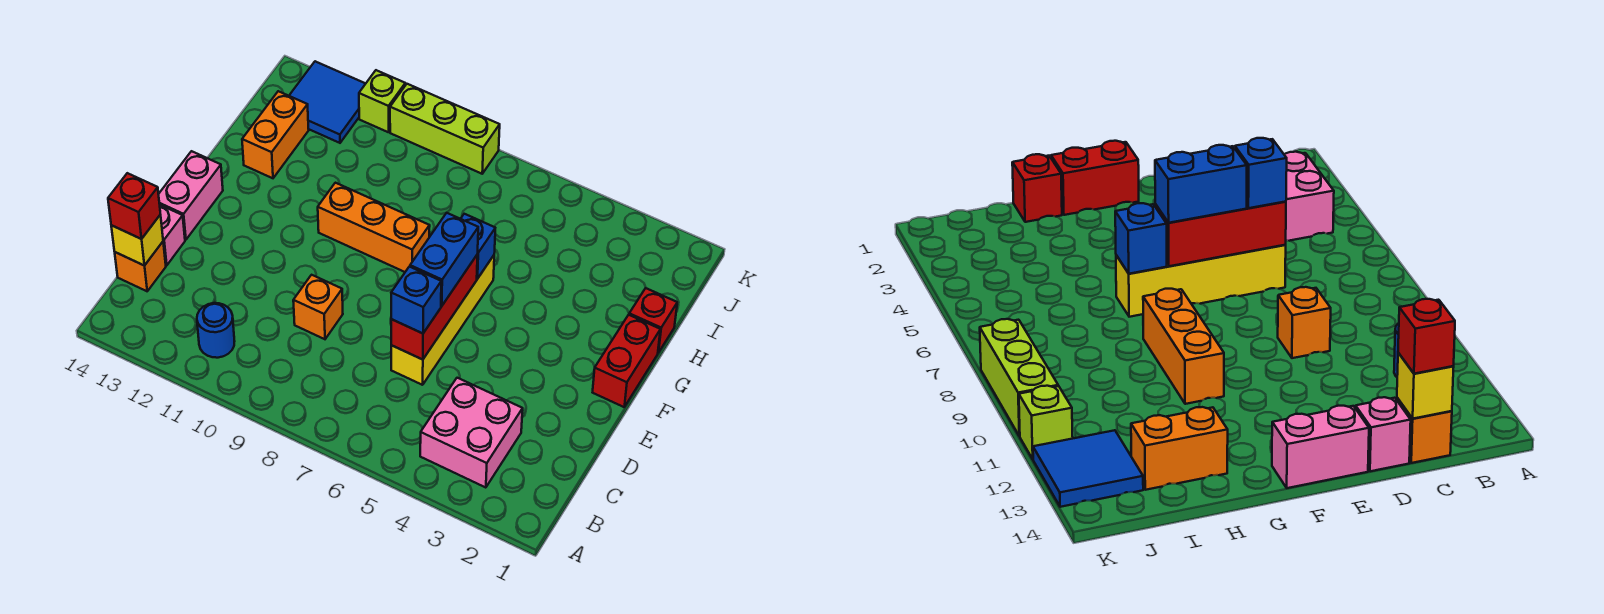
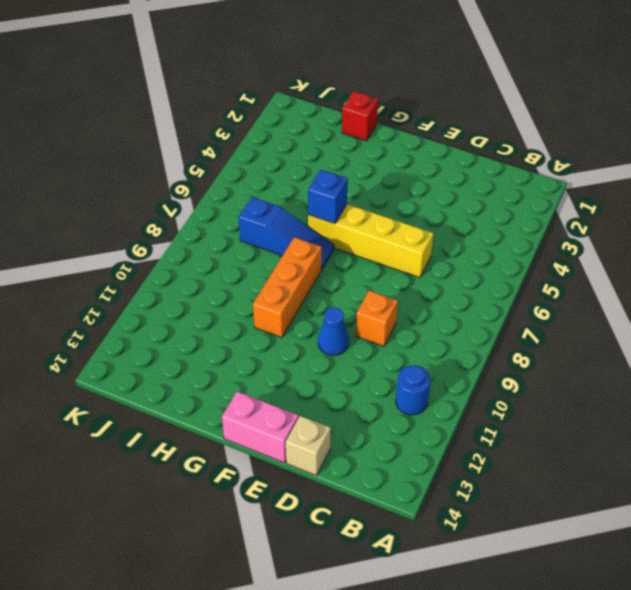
tan brick D14 level 1 -> pink brick D14 level 1
blue cone E10 level 1 -> none
blue slope G7:I7 level 1 top I -> none
none -> pink brick B3:C4 level 1
none -> orange brick C14 level 1
none -> red brick F1:G1 level 1

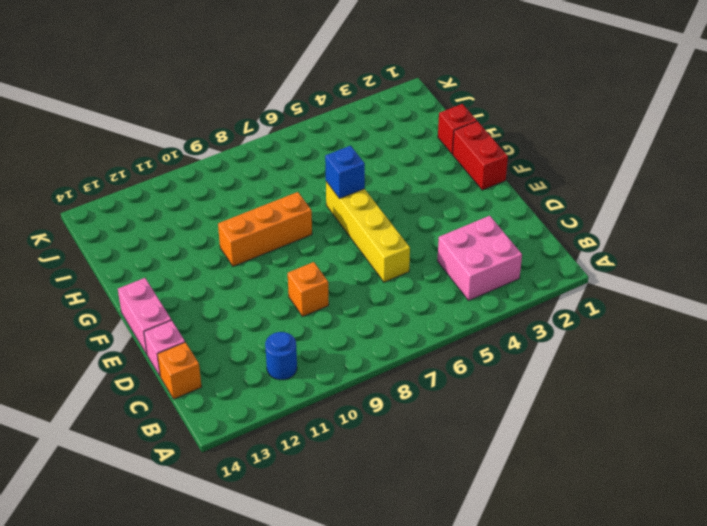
none -> orange brick H13:I13 level 1
none -> blue tile J12:K13 level 1
none -> lime brick K8:K10 level 1

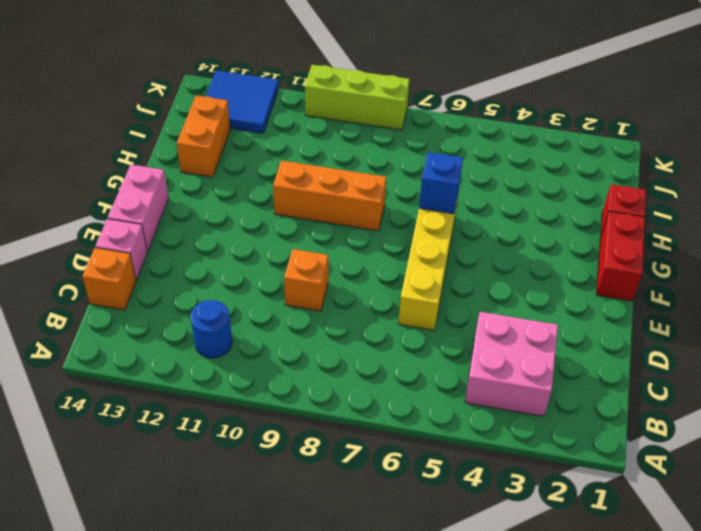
none -> lime brick K11 level 1
none -> yellow brick C14 level 2
none -> red brick D6:F6 level 2

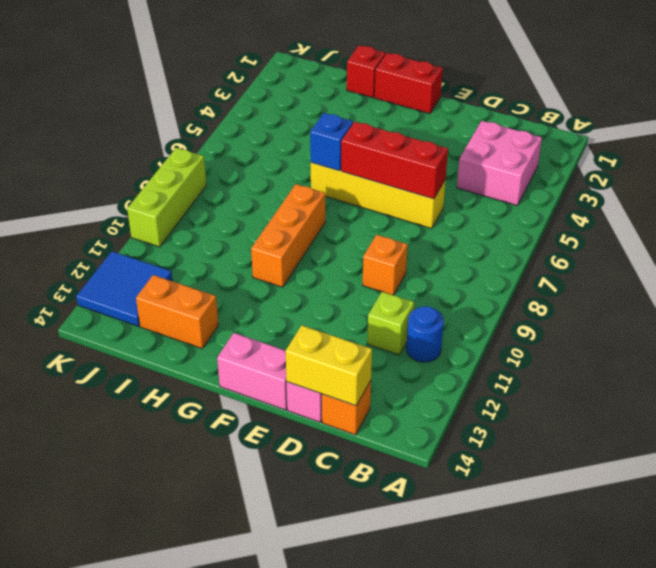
lime brick C11 level 1 -> lime brick K11 level 1
yellow brick C14:D14 level 2 -> yellow brick C14 level 2
none -> red brick C14 level 3
none -> blue brick D6 level 3
none -> blue brick E6:F6 level 3

